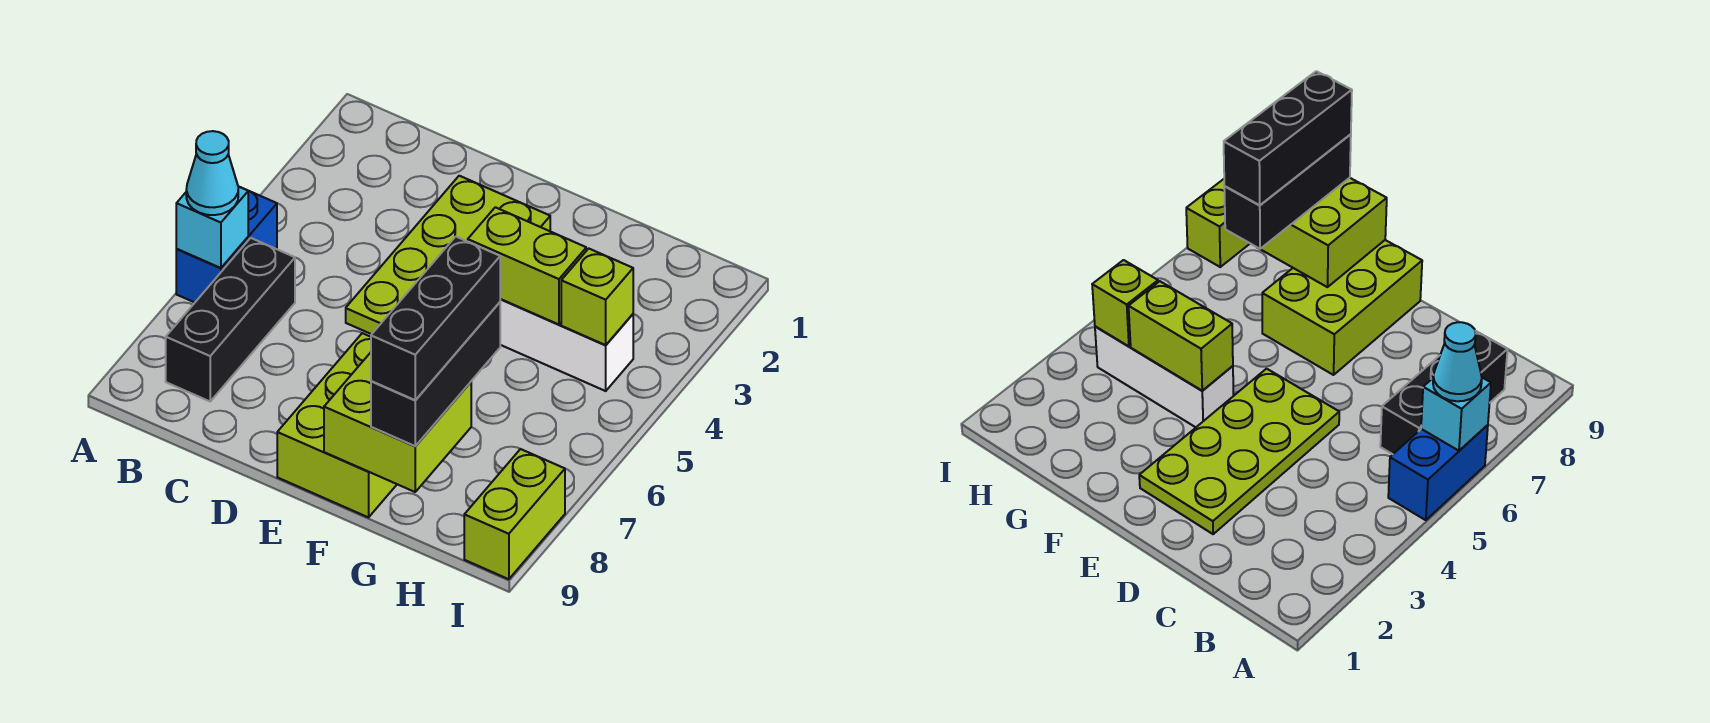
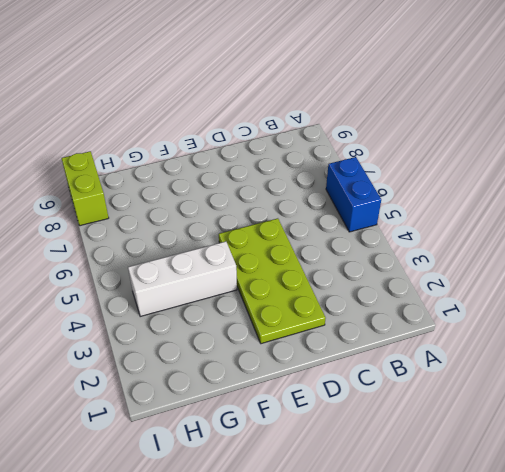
none -> black brick B6:B8 level 1
none -> lime brick E7:F9 level 1
none -> cyan brick A6 level 2

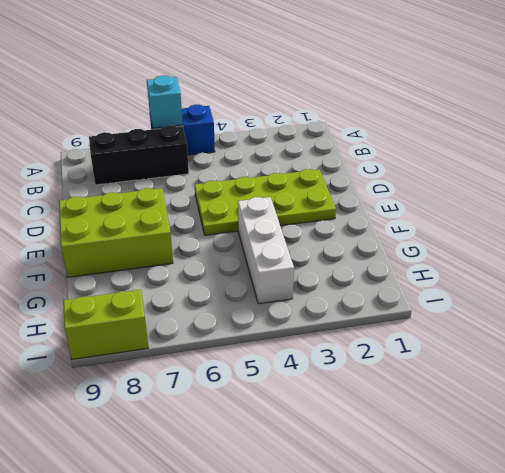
none -> lime brick F4:G4 level 2
none -> lime brick F8:G9 level 2
none -> lime brick H4 level 2

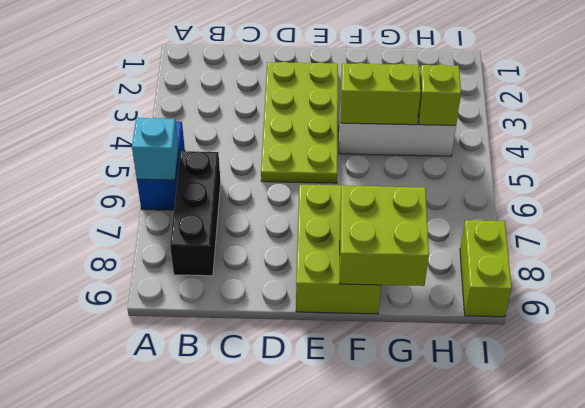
none -> cyan cone A6 level 3
none -> black brick G7:G9 level 3
none -> black brick G7:G9 level 4

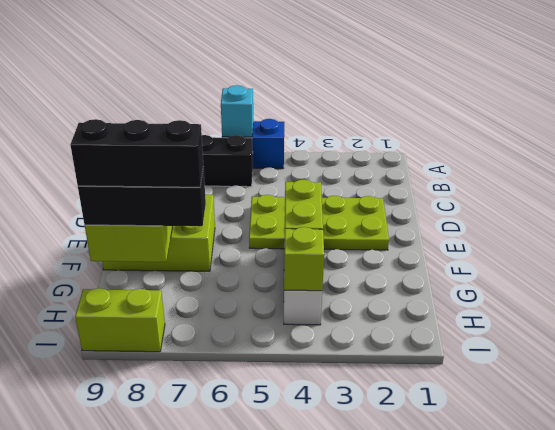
none -> cyan cone A6 level 3

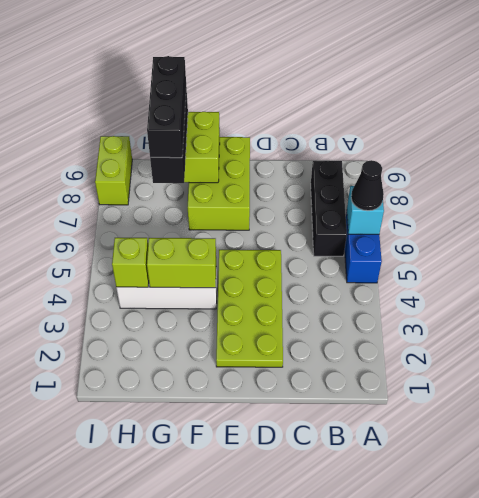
black cone A6 level 3 -> cyan cone A6 level 3

